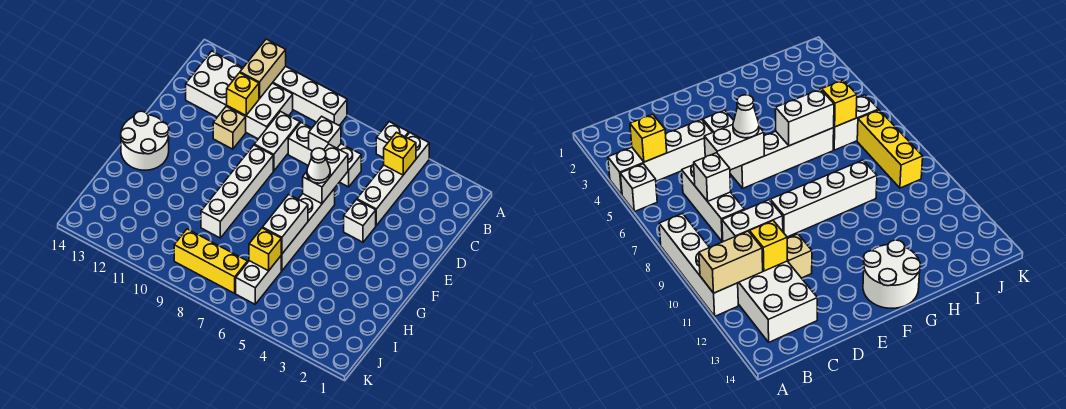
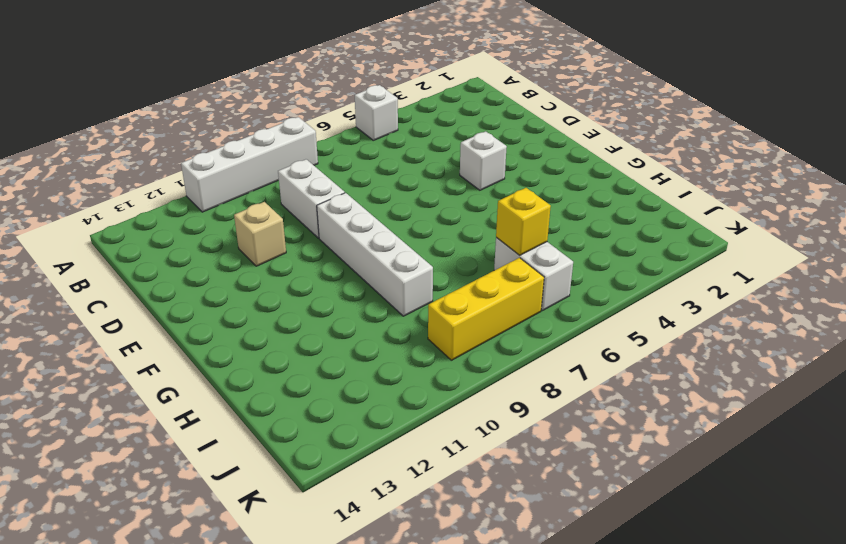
none -> white brick A4:D4 level 1
none -> white brick B10:C13 level 1
none -> white brick C6:C8 level 1

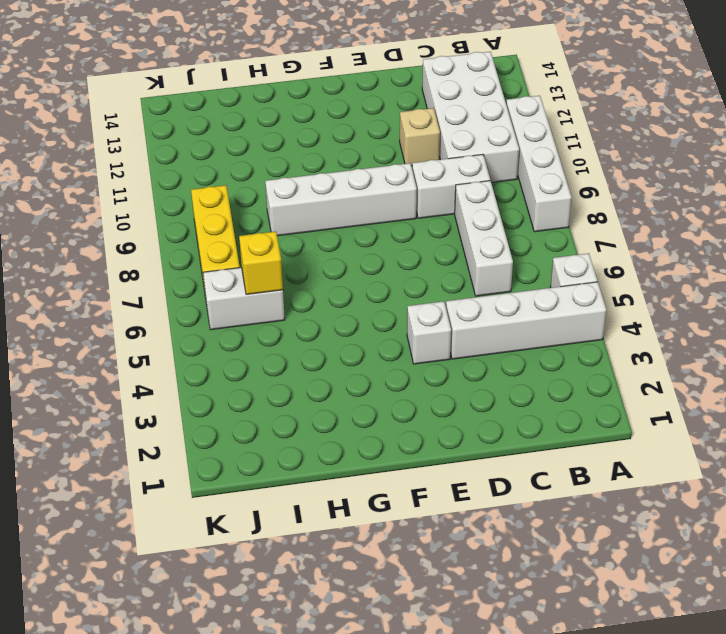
none -> white brick E6:H6 level 1
none -> white round brick F13:G14 level 1
none -> tan brick A11:B11 level 2

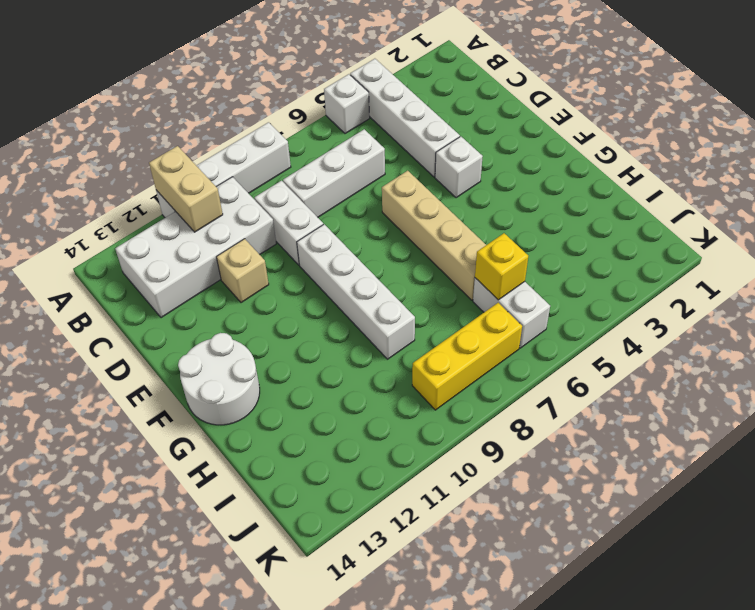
tan brick E6:H6 level 1 -> white brick E6:H6 level 1
none -> yellow brick B4 level 2
none -> white brick C7 level 2
none -> yellow brick C11 level 2

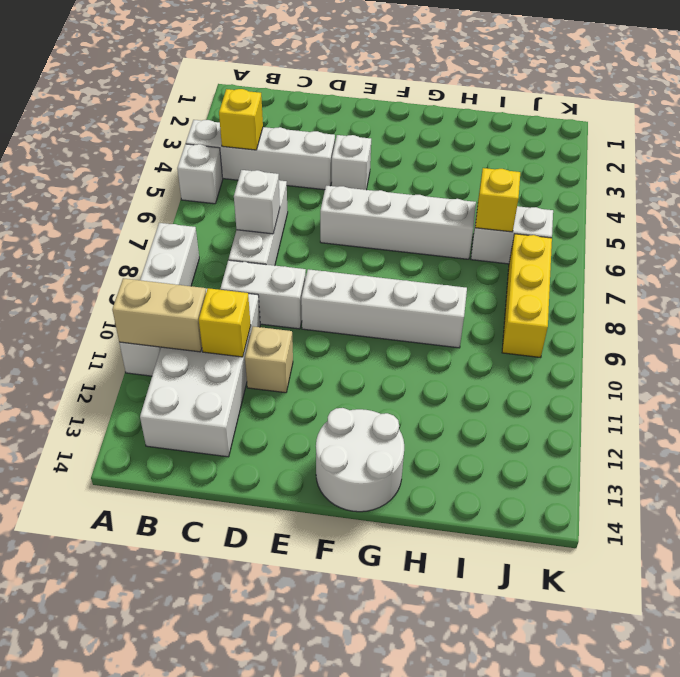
none -> white brick D6:E6 level 2
none -> white brick G6:H6 level 2
none -> white cone E6 level 3

